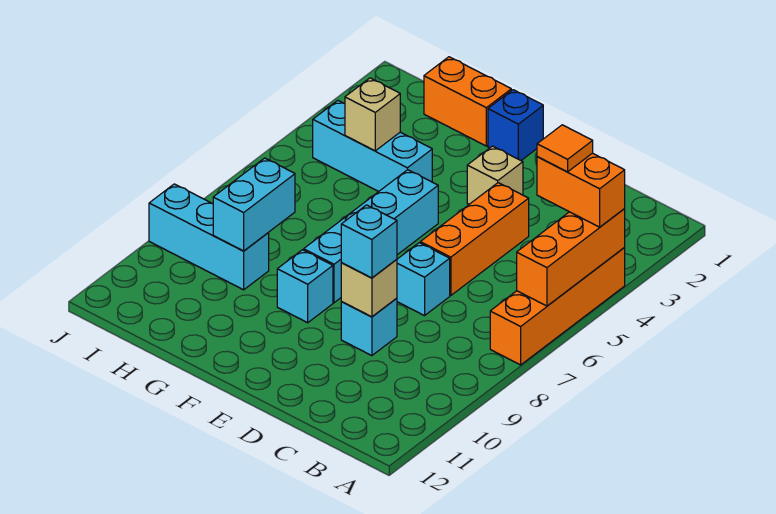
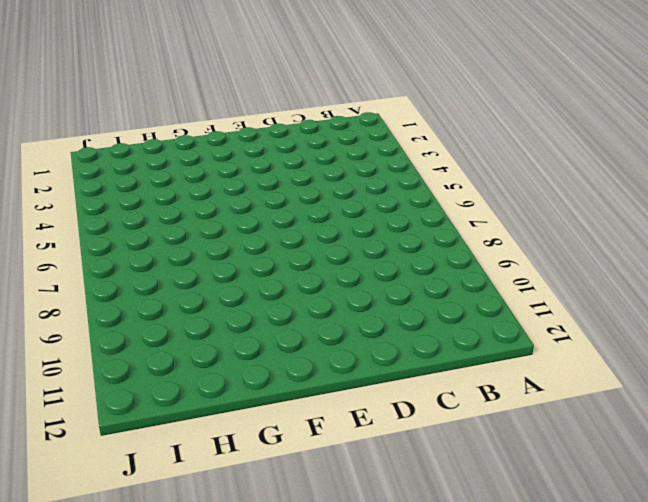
none -> orange brick A4:A7 level 1
none -> orange brick D4:D6 level 1
none -> cyan brick D7 level 1

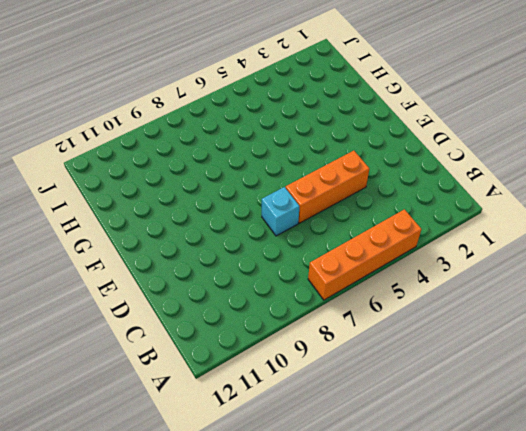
none -> cyan brick D9 level 1
none -> tan brick E3 level 1
none -> blue brick F1 level 1

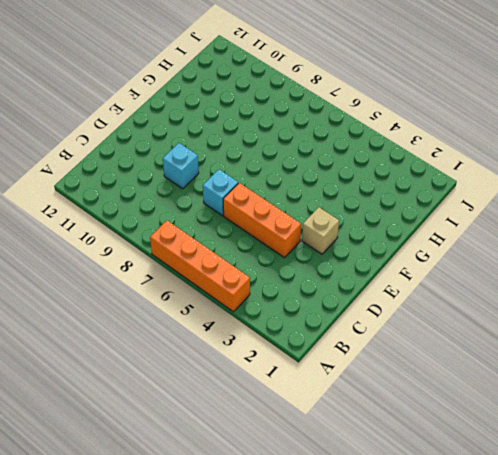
none -> blue brick F1 level 1
none -> cyan brick F5:F8 level 1
none -> cyan brick F9 level 1

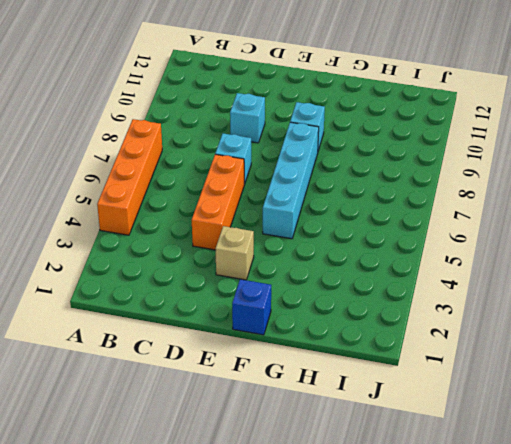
none -> orange brick G1:H1 level 1
none -> cyan brick G4:I4 level 1
none -> cyan brick H9:J9 level 1

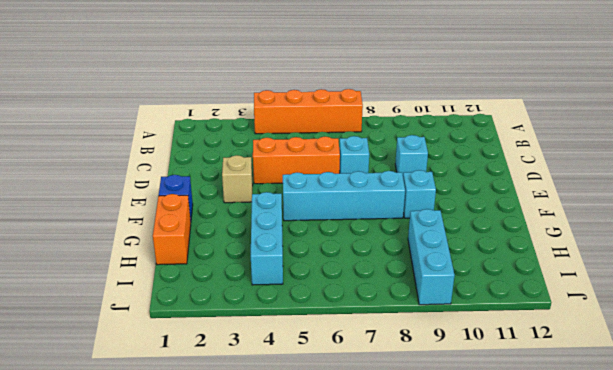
none -> orange brick A4:A6 level 2
none -> tan brick D9 level 2
none -> tan brick H4 level 2

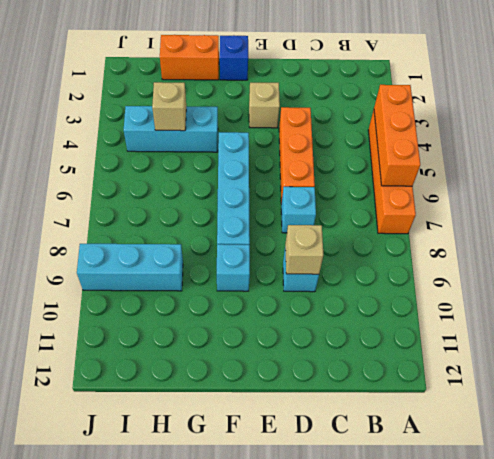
none -> cyan brick H8:H9 level 2
none -> orange brick A4:B4 level 3
none -> cyan brick D9 level 3

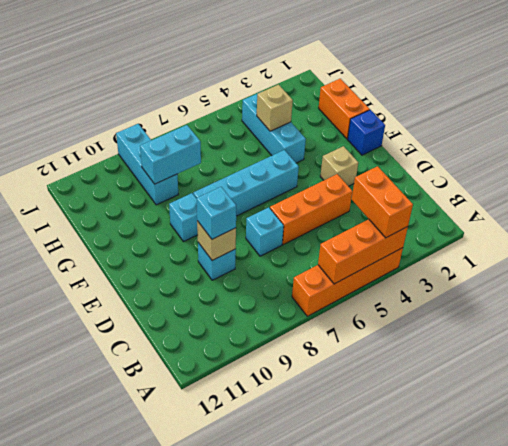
none -> orange tile B4 level 4

